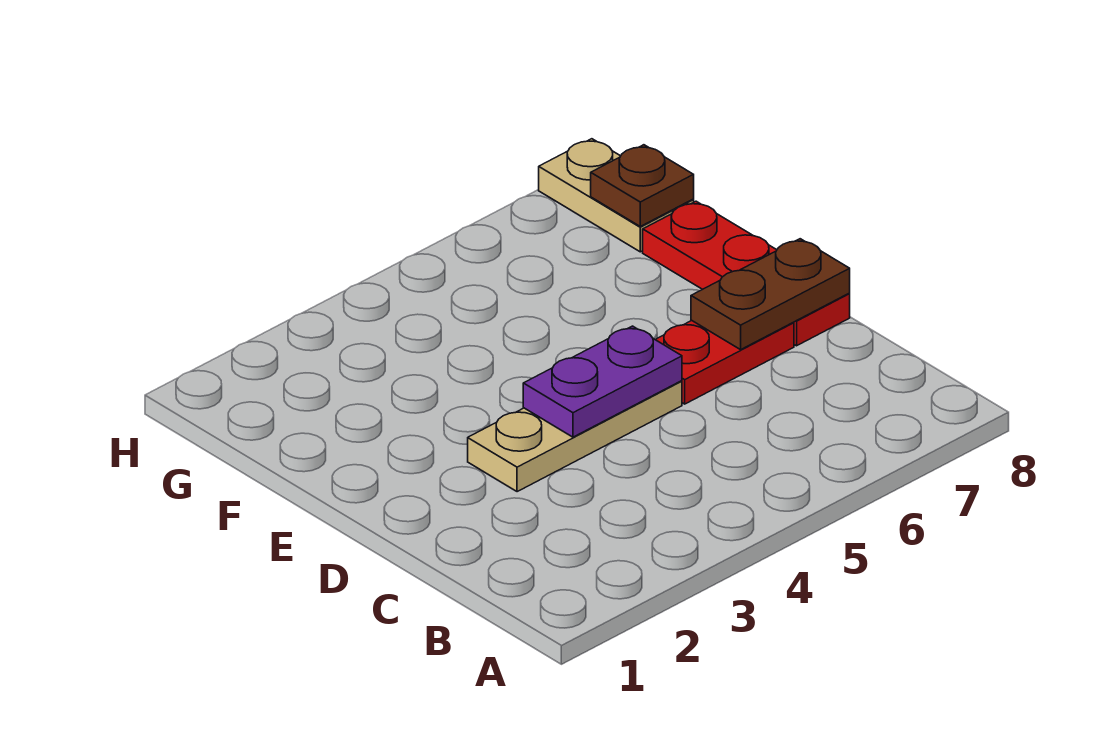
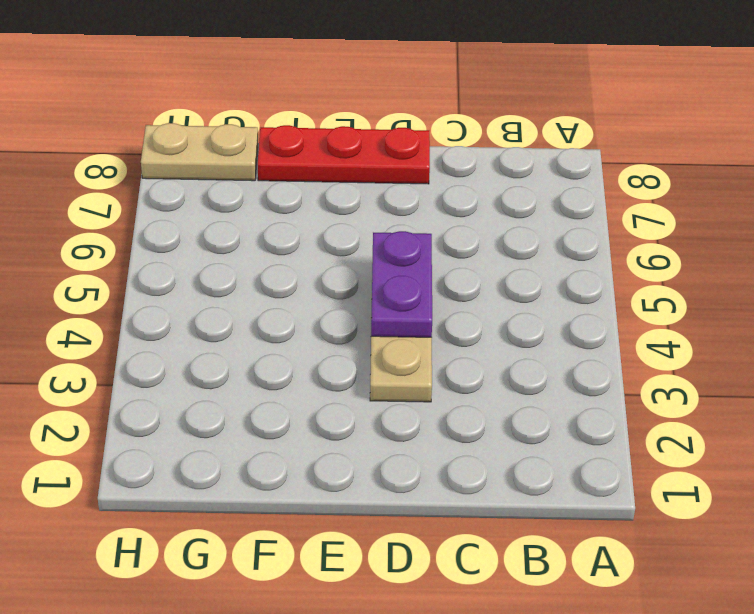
none -> red plate D6:D7 level 1
none -> brown plate D7:D8 level 2

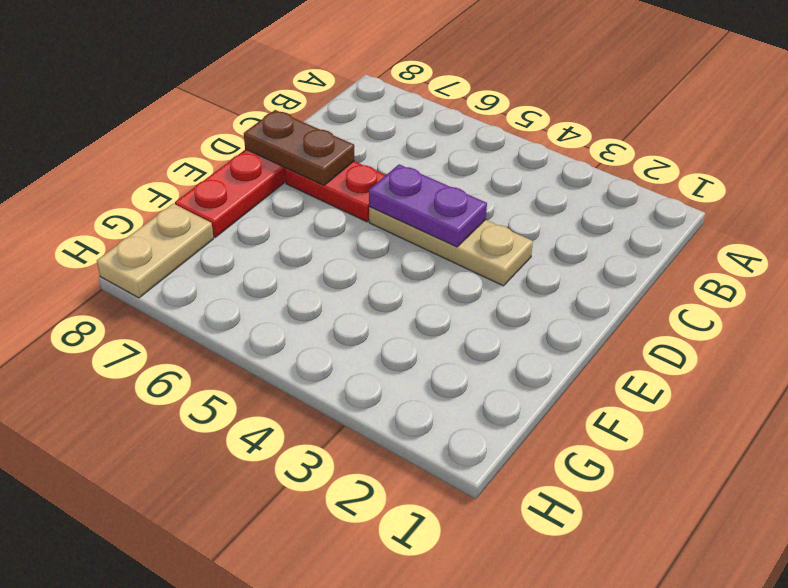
none -> brown plate G8 level 2

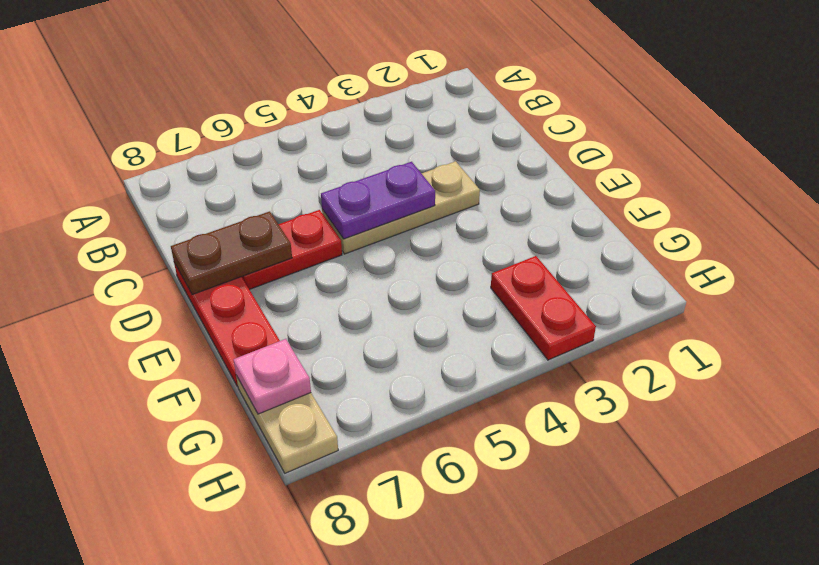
red plate G3:H3 level 1 -> none
pink plate G8 level 2 -> brown plate G8 level 2

